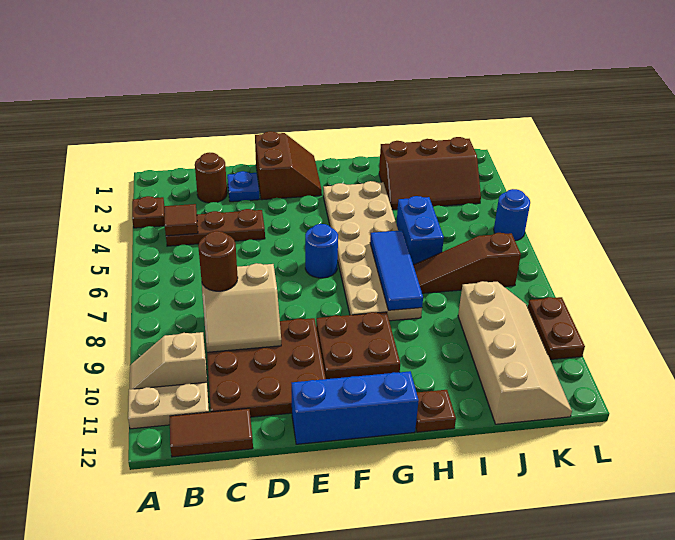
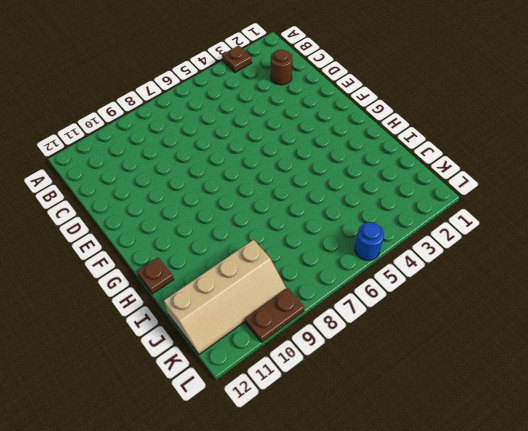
none -> tan slope A10:B10 level 1 top B
none -> tan plate A11:B11 level 1
none -> brown plate B4:D4 level 1

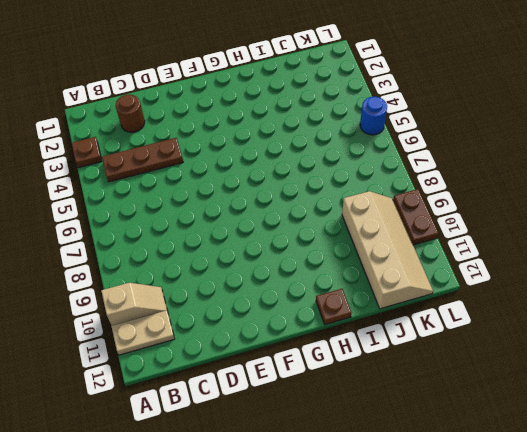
tan slope A10:B10 level 1 top A -> tan slope A10:B10 level 1 top B
none -> brown tile B12:C12 level 1
none -> brown plate C9:E11 level 1
none -> blue plate D2 level 1

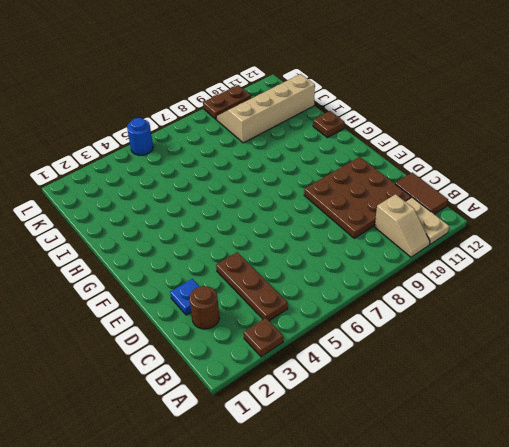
none -> brown slope E1:F2 level 1 top E
none -> blue brick E12:G12 level 1
none -> blue round brick F6 level 1

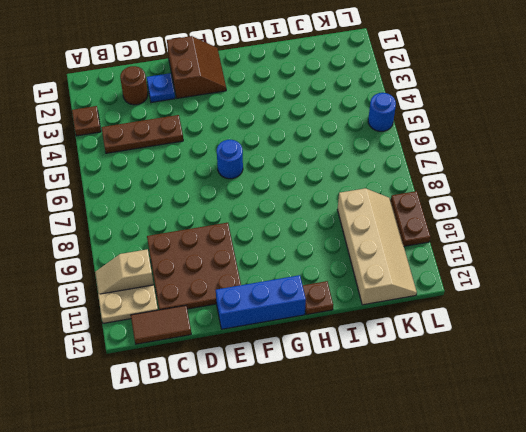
none -> brown plate F9:G10 level 1
none -> tan plate G3:H8 level 1
none -> brown slope I2:K3 level 1 top 2

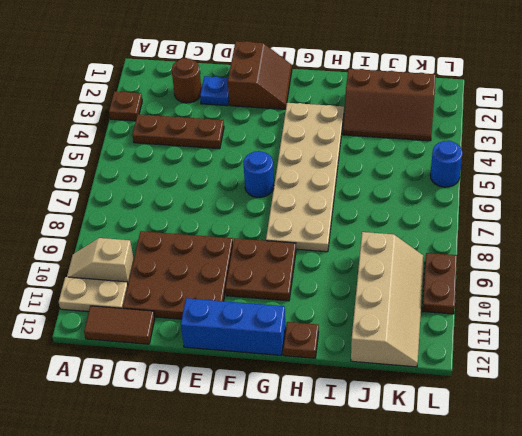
none -> blue brick I5:I6 level 1
none -> brown slope I7:K7 level 1 top K
none -> brown tile B4 level 2

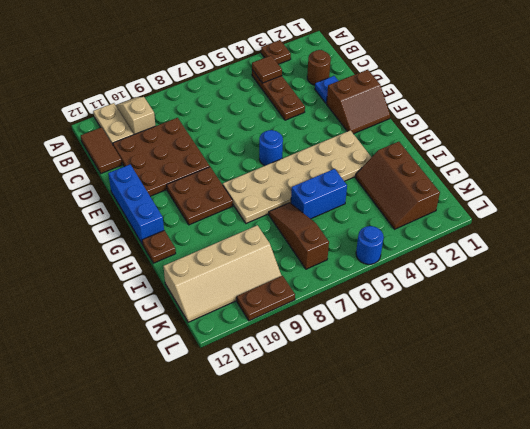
none -> tan slope C8:D9 level 2 top 8
none -> blue tile H6:H8 level 2
none -> brown round brick C8 level 3

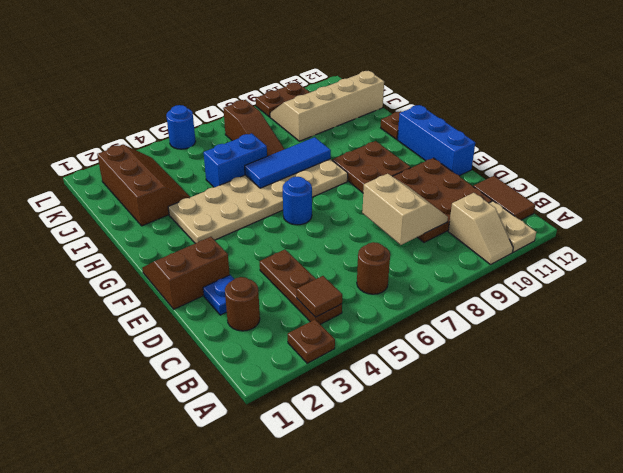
brown round brick B6 level 1 -> brown round brick C8 level 3

